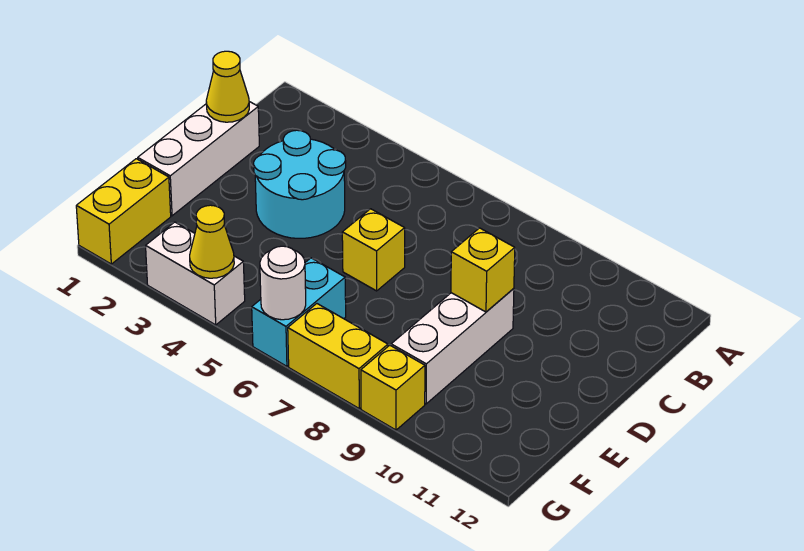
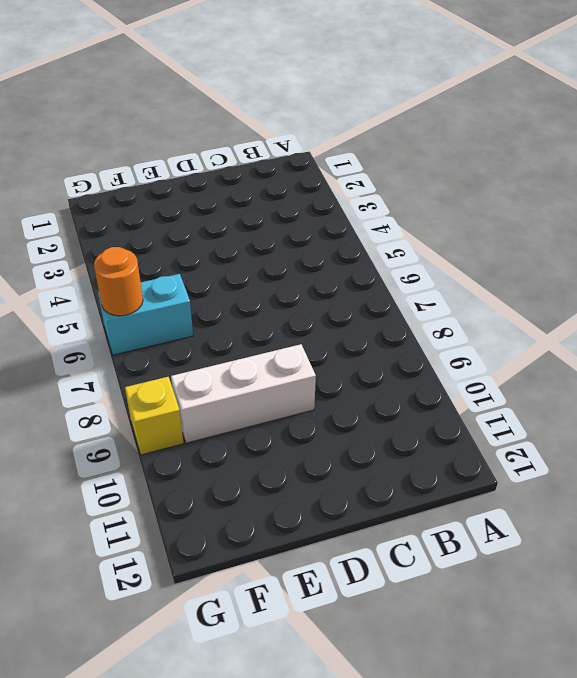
orange round brick G6 level 2 -> white round brick G6 level 2
none -> white brick C1:E1 level 1
none -> cyan round brick C3:D4 level 1
none -> yellow brick D6 level 1

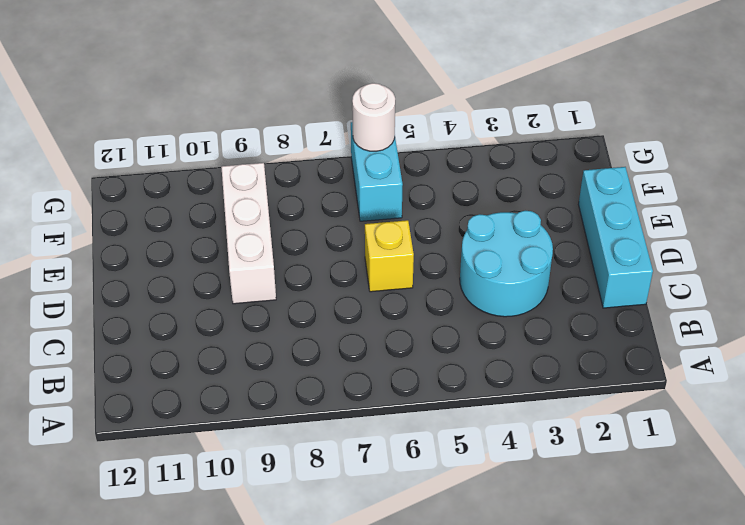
cyan brick C1:E1 level 1 -> white brick C1:E1 level 1
none -> yellow brick F1:G1 level 1
none -> white brick G3:G4 level 1
none -> yellow brick G7:G8 level 1

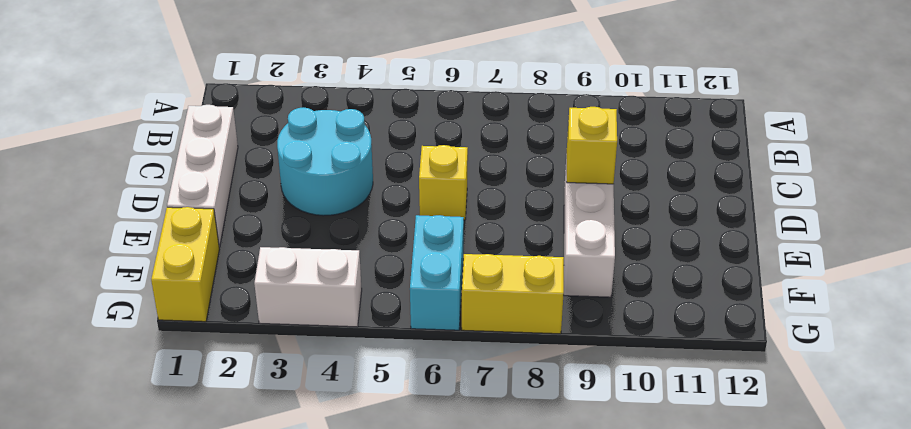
none -> yellow brick G9 level 1
none -> yellow cone C1 level 2
none -> yellow cone G4 level 2

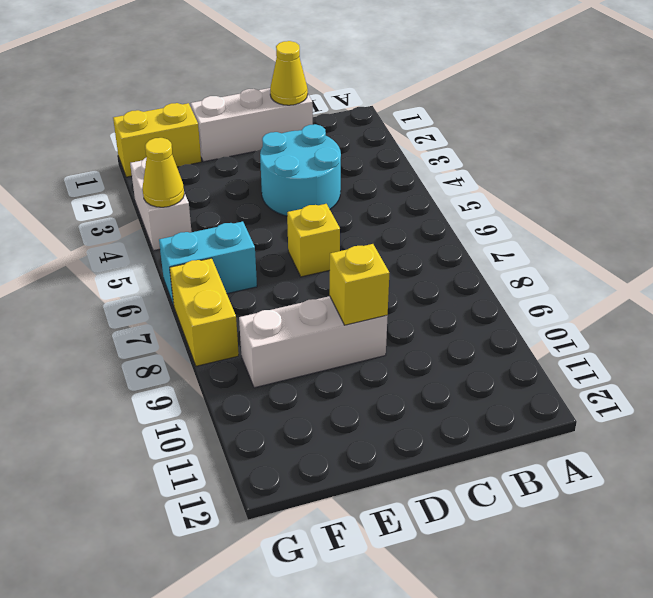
none -> yellow brick G9 level 1
none -> white round brick G6 level 2

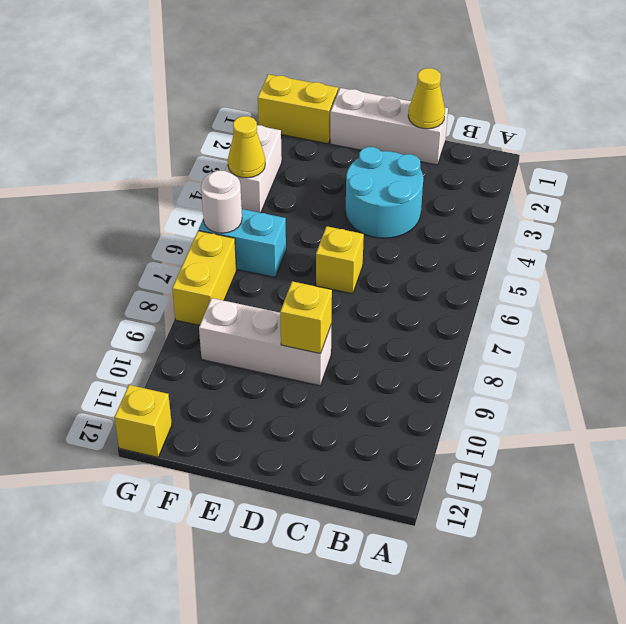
yellow brick G12 level 1 -> yellow brick G9 level 1

